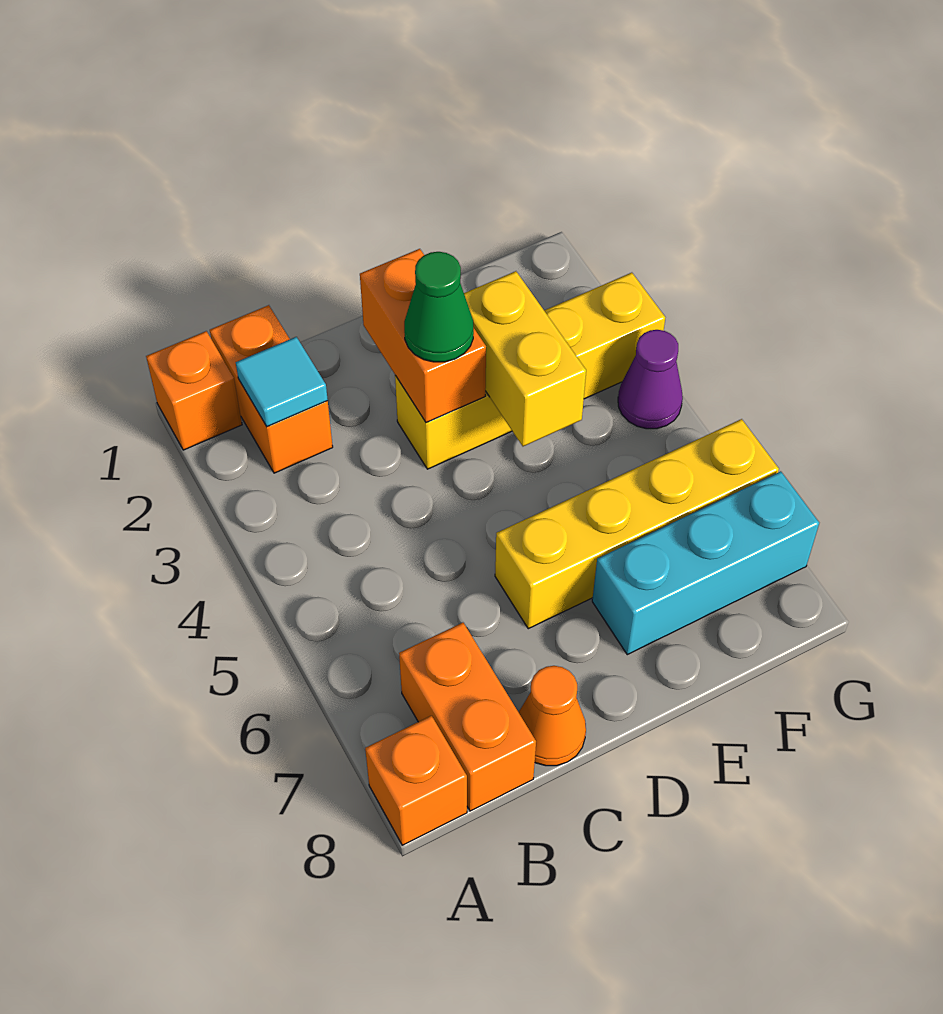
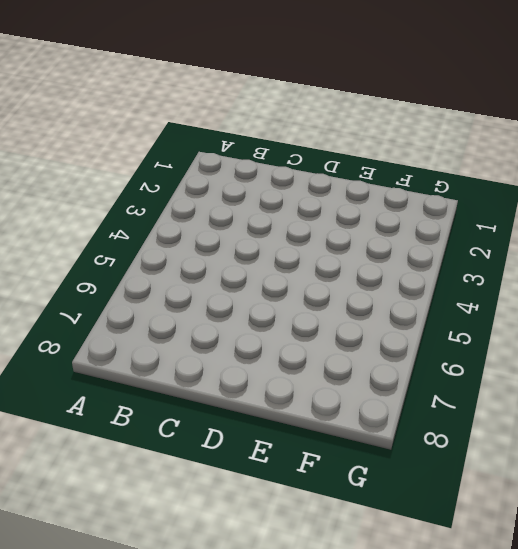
none -> orange brick A1 level 1
none -> orange brick A8 level 1
none -> orange brick B1:B2 level 1

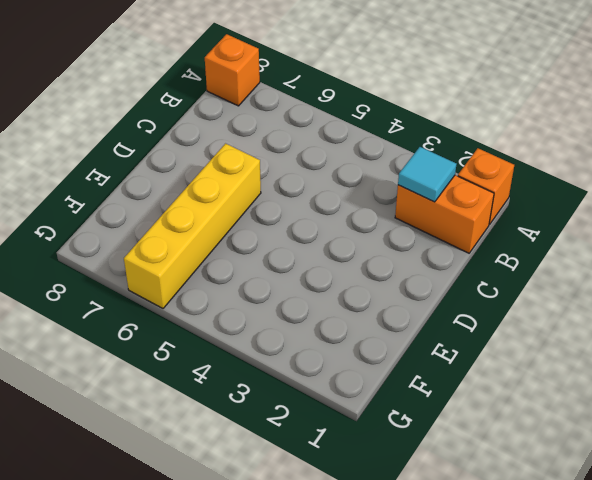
none -> orange brick B7:B8 level 1
none -> orange cone C8 level 1
none -> yellow brick D3:G3 level 1

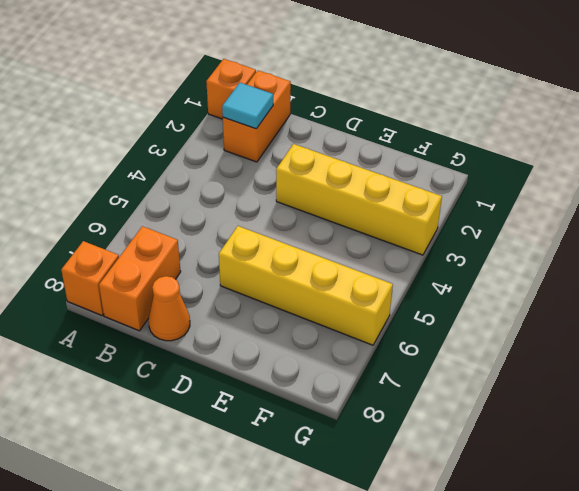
none -> cyan brick E7:G7 level 1
none -> purple cone G4 level 1
none -> orange brick D2:D3 level 2

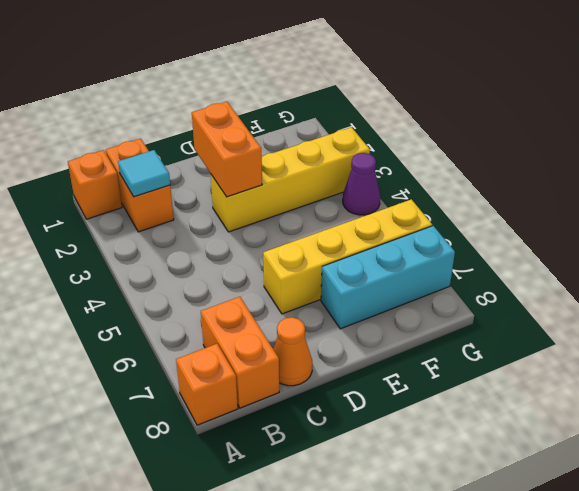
none -> yellow brick E3:E4 level 2
none -> green cone D3 level 3

